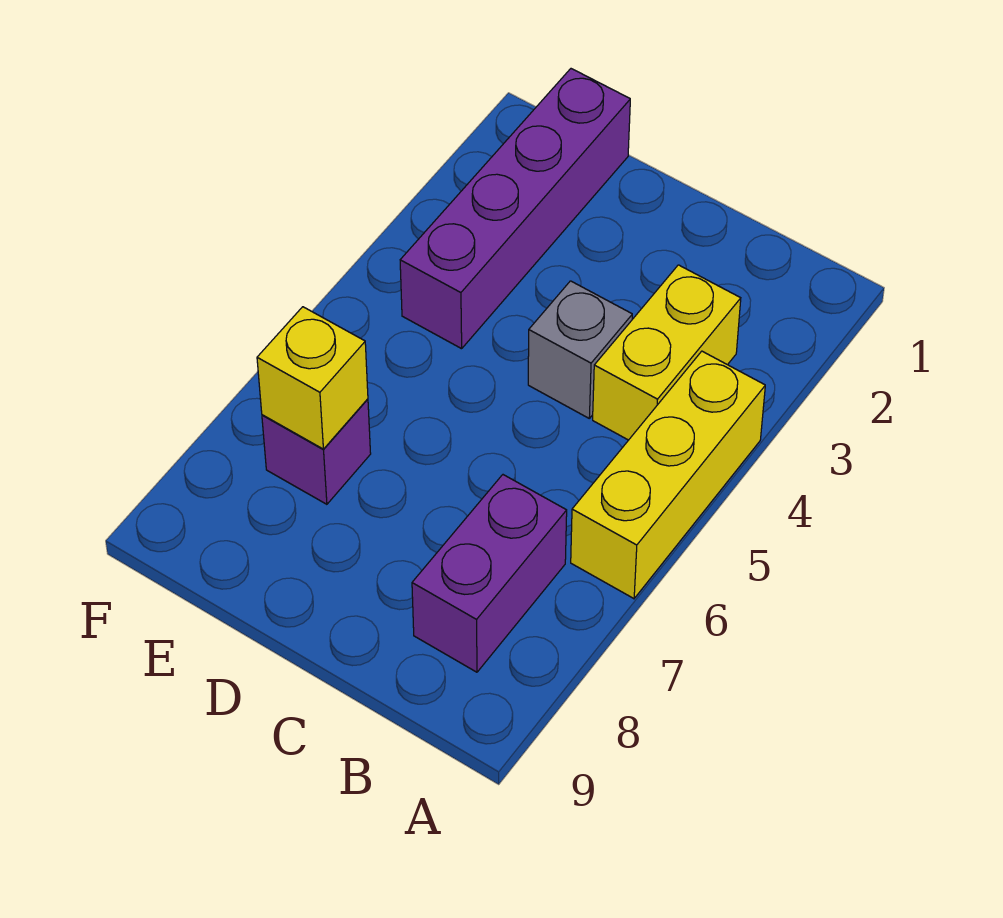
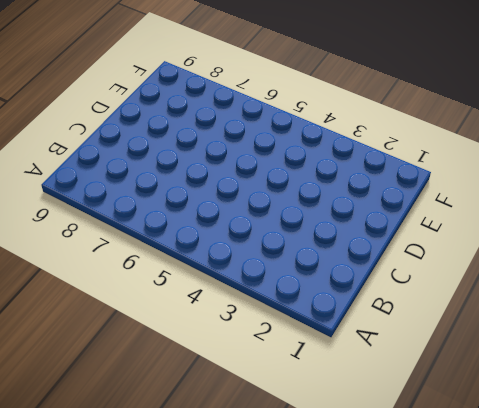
none -> yellow brick A4:A6 level 1
none -> yellow brick B3:B4 level 1

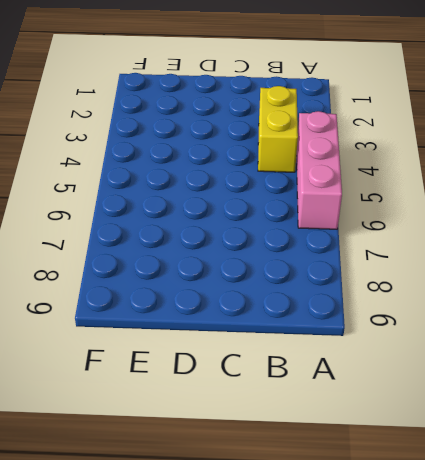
pink brick A4:A6 level 1 -> yellow brick A4:A6 level 1
none -> purple brick B7:B8 level 1
none -> grey brick C4 level 1

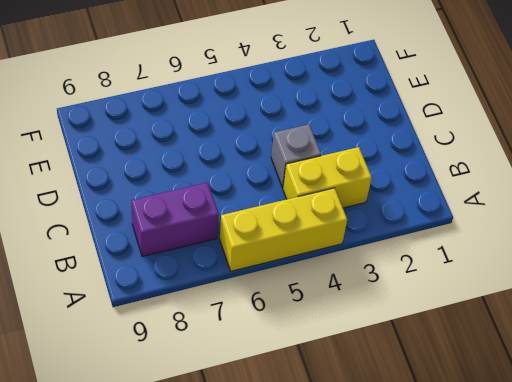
none -> purple brick E1:E4 level 1
none -> purple brick E7 level 1

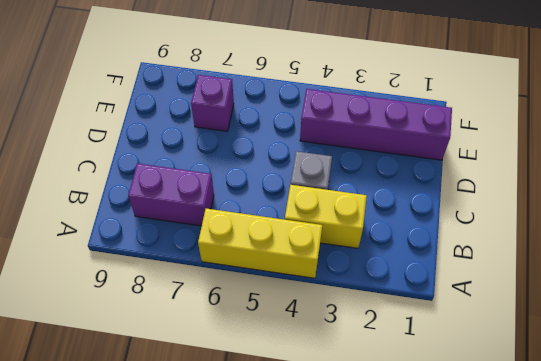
none -> yellow brick E7 level 2

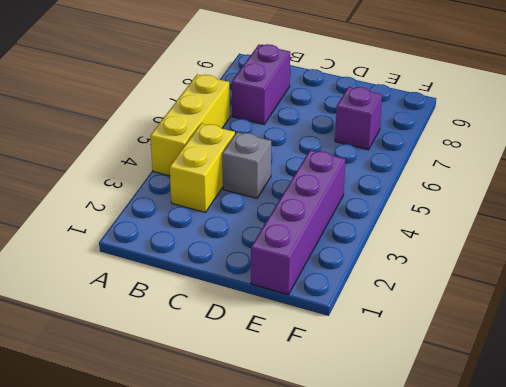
none -> yellow brick E7 level 2

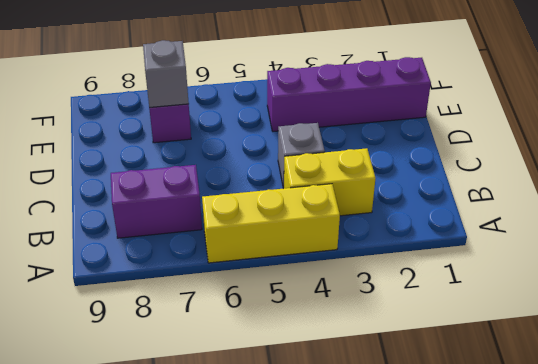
grey brick E7 level 2 -> yellow brick E7 level 2

